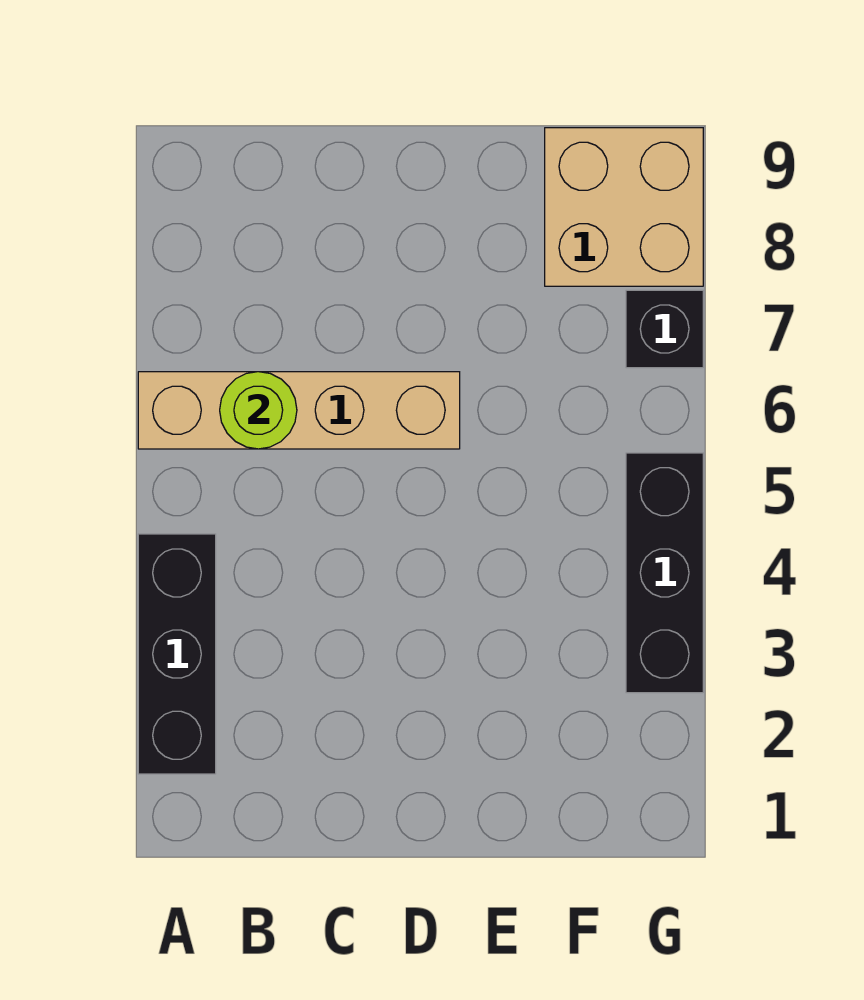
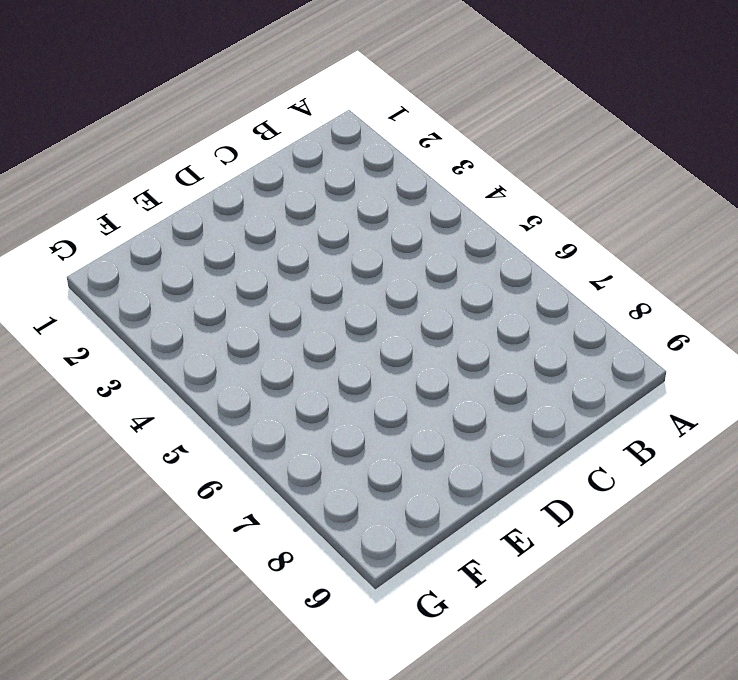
none -> black brick A2:A4 level 1
none -> tan brick A6:D6 level 1

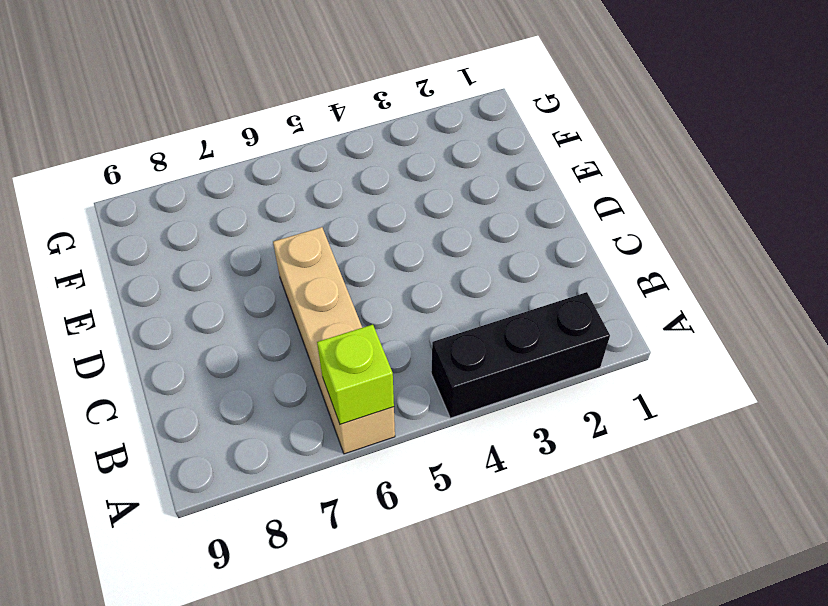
lime brick A6 level 2 -> none
none -> tan brick F8:G9 level 1
none -> black brick G3:G5 level 1

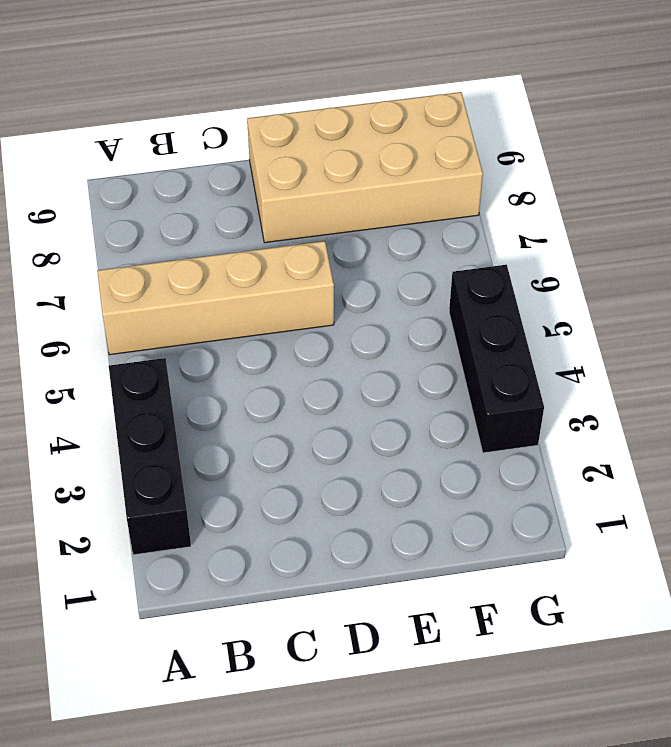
tan brick D8:G9 level 1 -> tan brick F8:G9 level 1
none -> black brick G7 level 1
none -> lime round brick B6 level 2

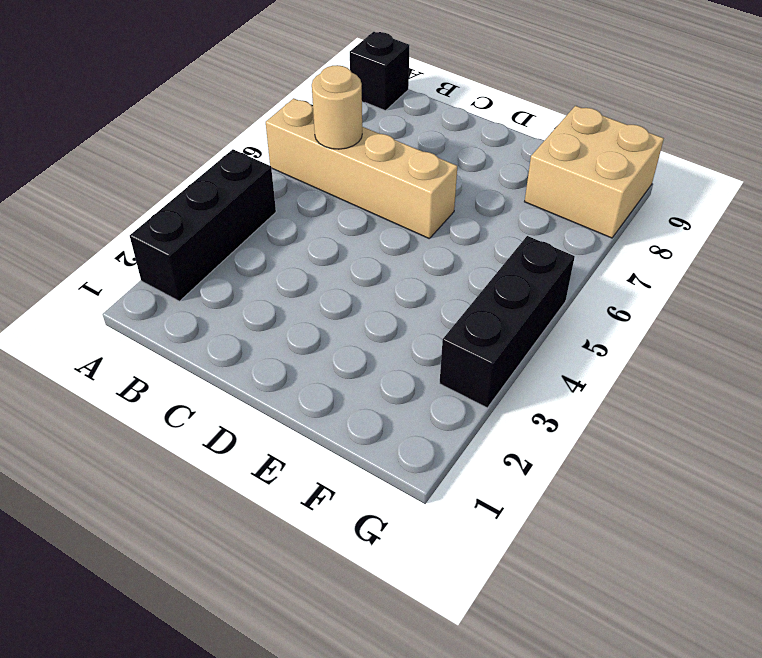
black brick A9 level 1 -> black brick G7 level 1
tan round brick B6 level 2 -> lime round brick B6 level 2

